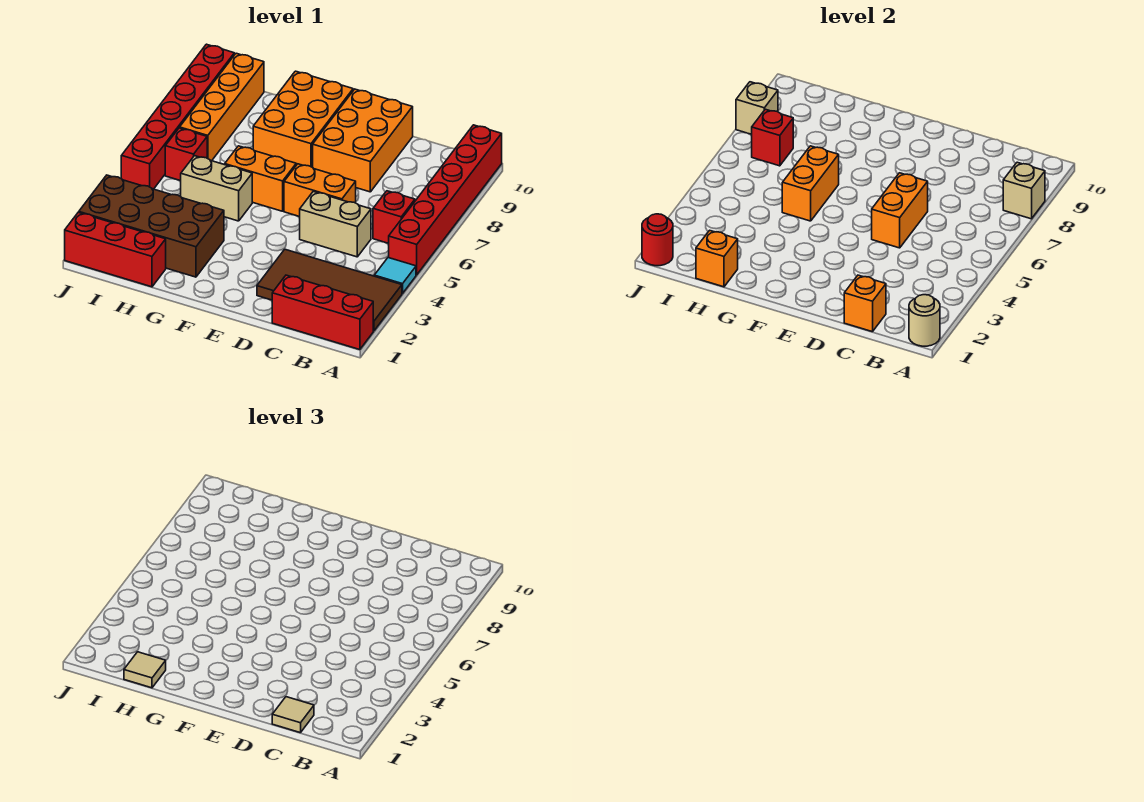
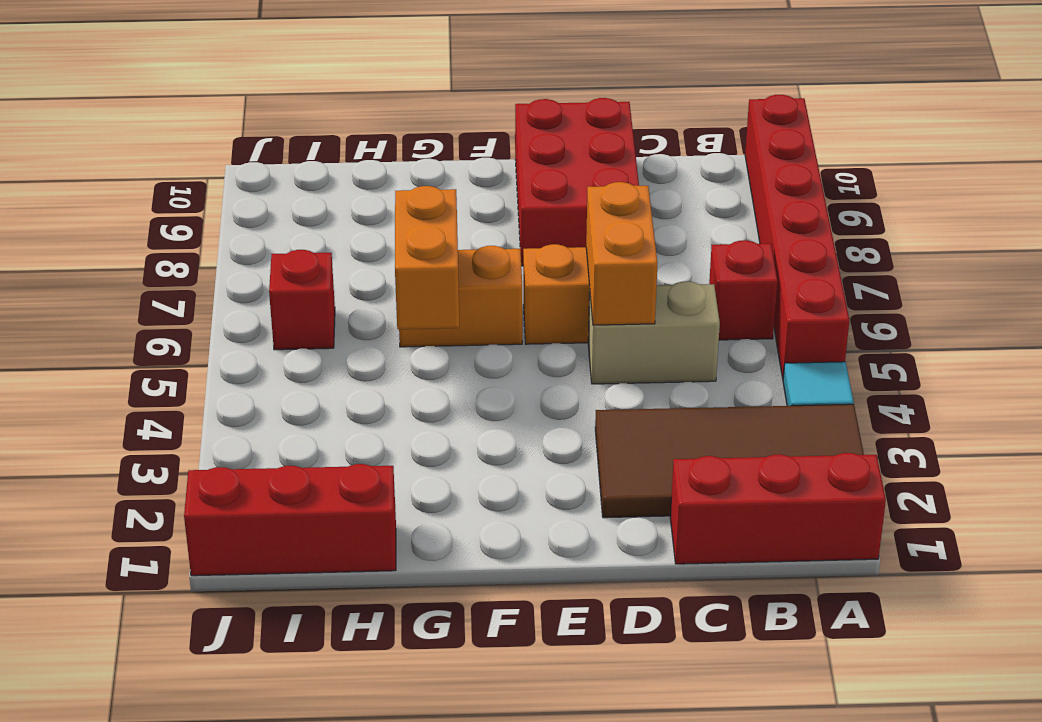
red brick D8:E10 level 1 -> orange brick D8:E10 level 1
none -> orange brick F8:G10 level 1
none -> brown brick G2:J3 level 1
none -> tan brick G5:H5 level 1

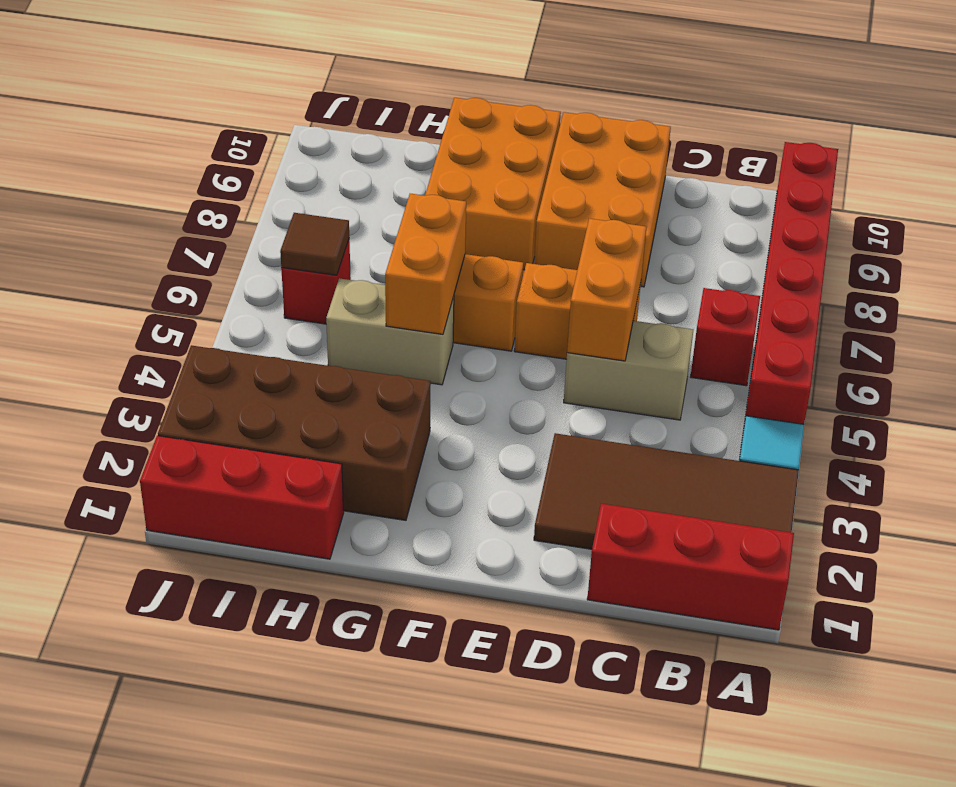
brown tile I6 level 2 -> none
none -> orange brick I7:I10 level 1
none -> red brick J5:J10 level 1
none -> tan round brick A1 level 2

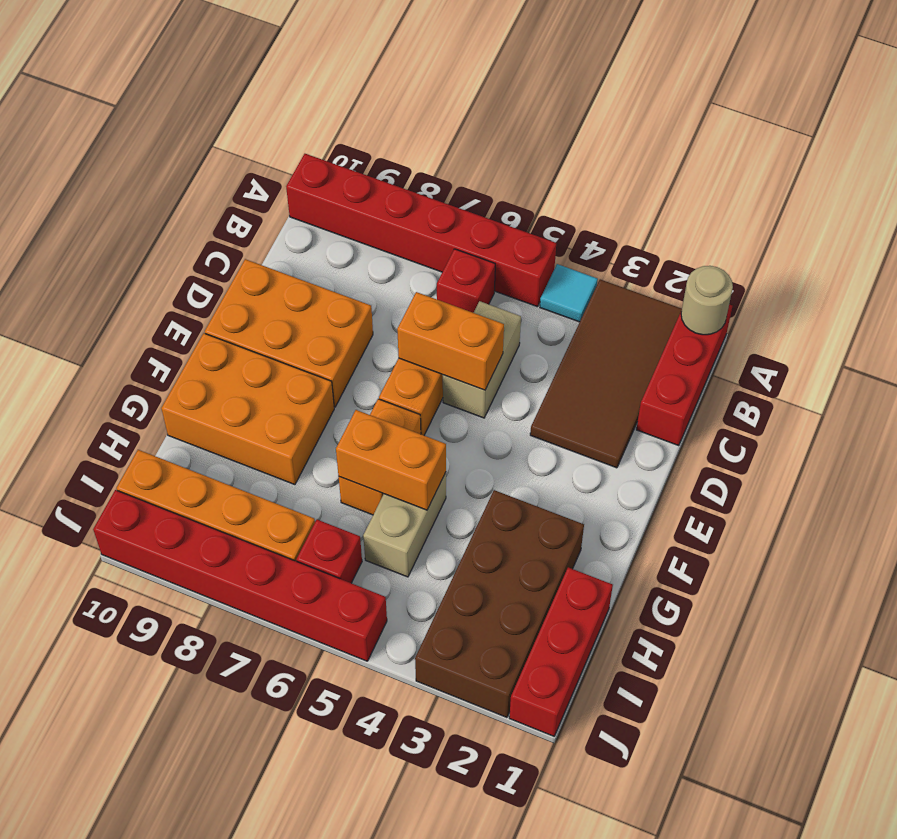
none -> tan brick A8 level 2
none -> orange brick C1 level 2
none -> orange brick H1 level 2

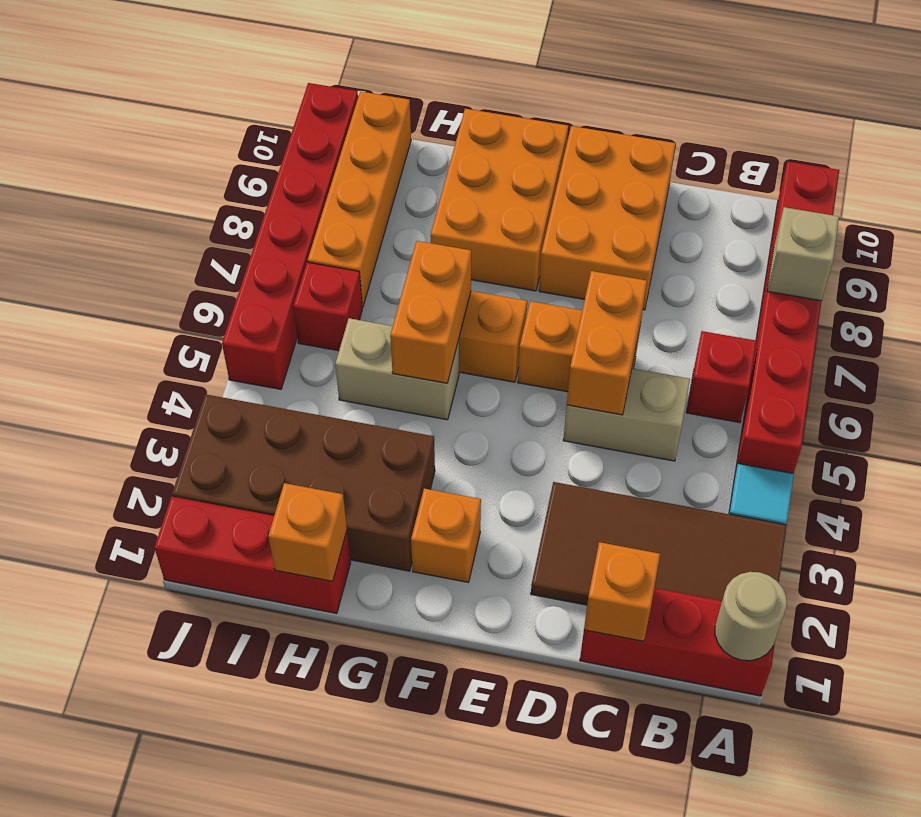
orange brick F2 level 1 -> none
none -> red brick I7 level 2
none -> red round brick J1 level 2
none -> tan brick J8 level 2

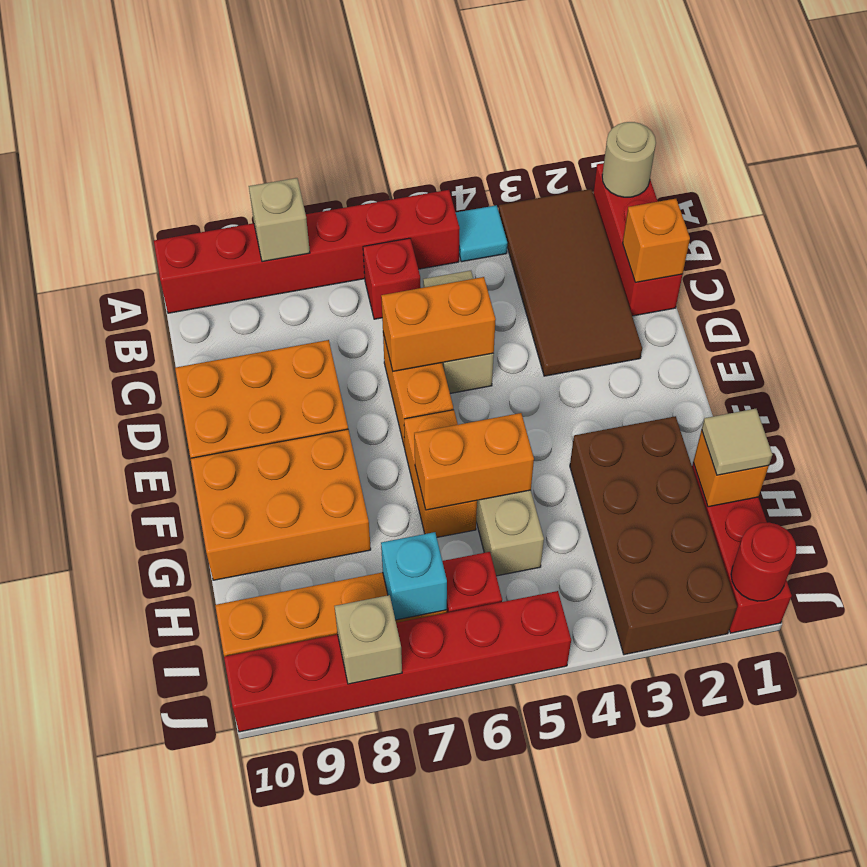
cyan brick I7 level 2 -> red brick I7 level 2
none -> tan tile C1 level 3

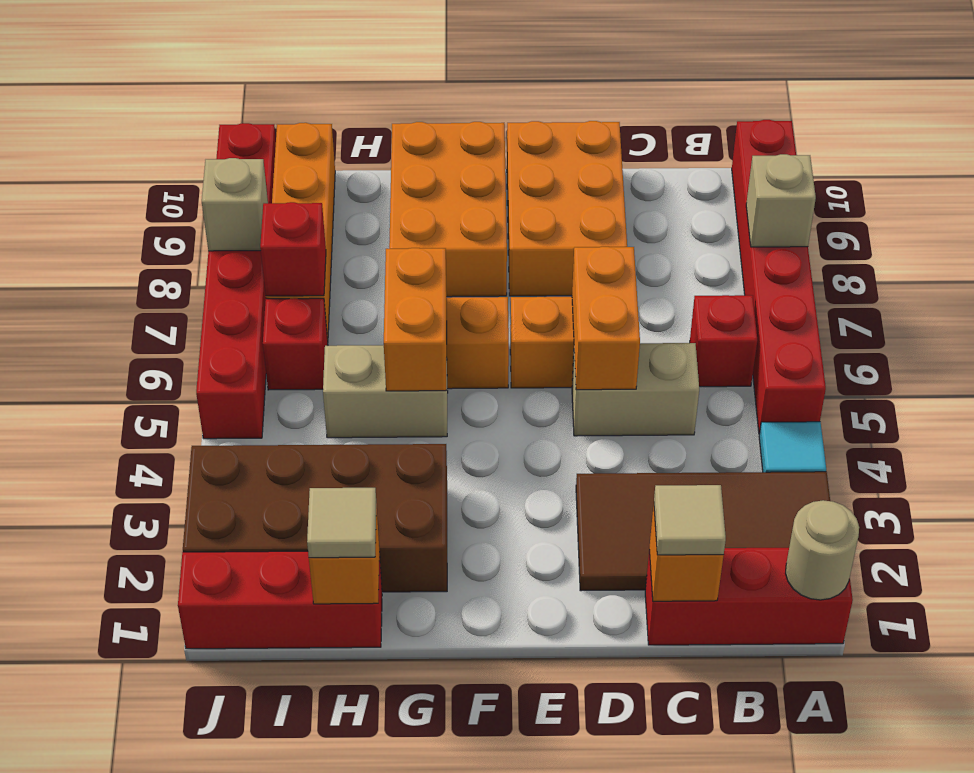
none -> red round brick J1 level 2

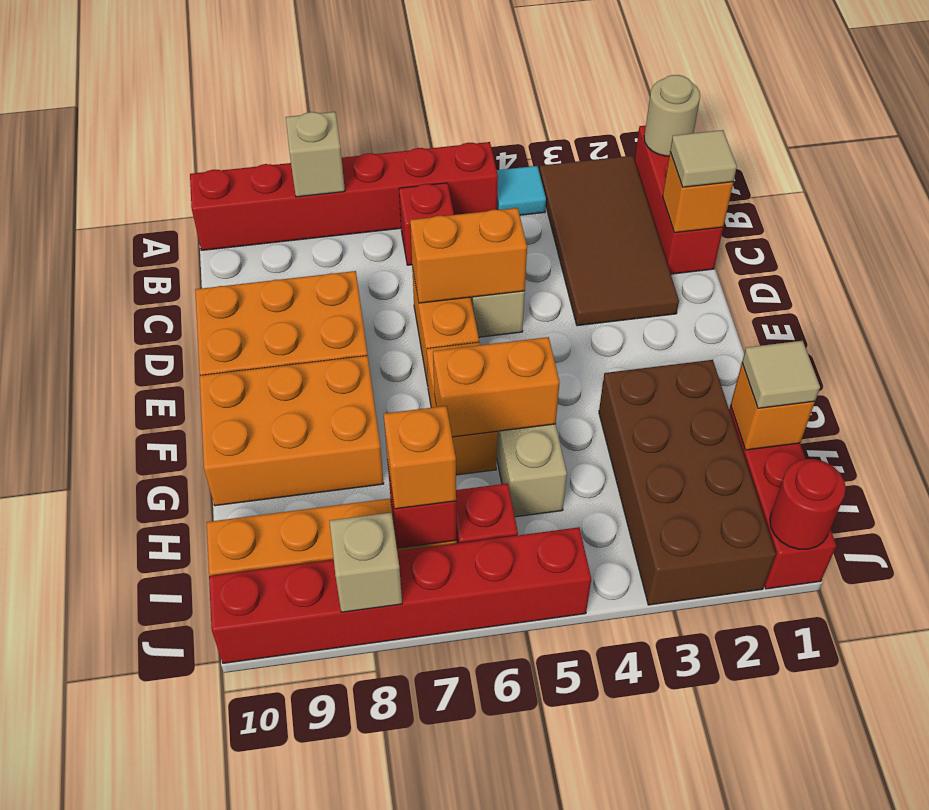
orange brick I7 level 3 -> none

